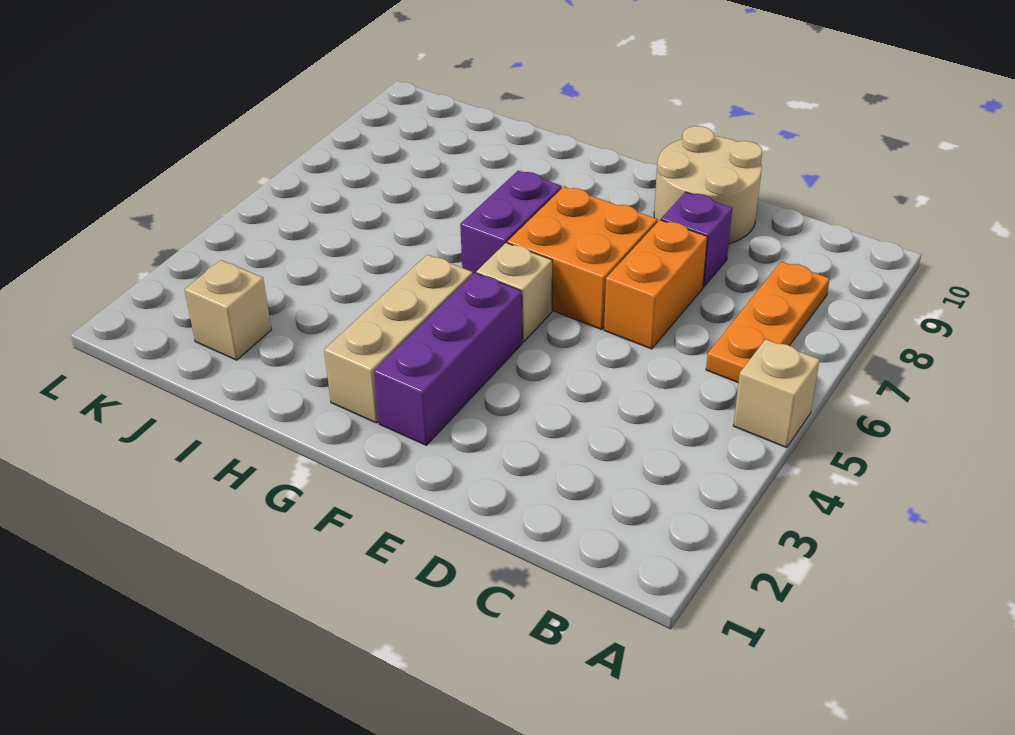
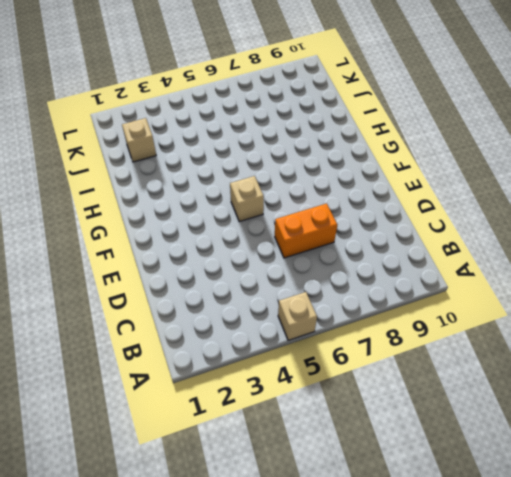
none -> orange plate B6:B8 level 1
none -> purple brick D8 level 1

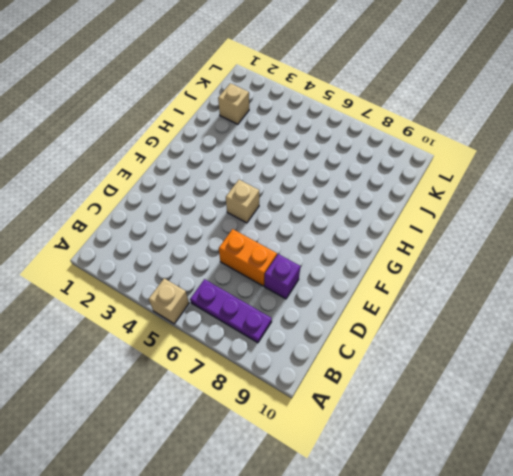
purple plate B6:B8 level 1 -> orange plate B6:B8 level 1
none -> tan round brick D9:E10 level 1
none -> orange brick E6:F7 level 1

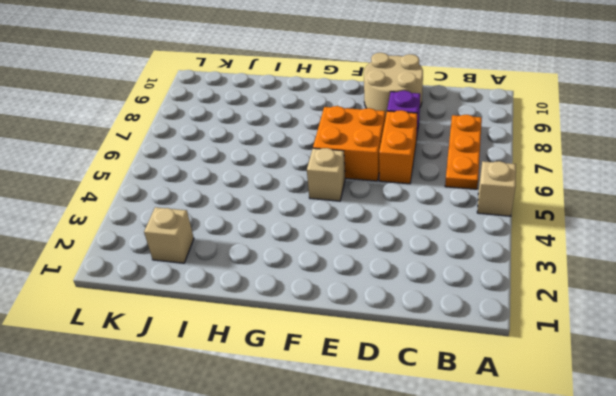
none -> purple brick F2:F4 level 1
none -> tan brick G2:G4 level 1

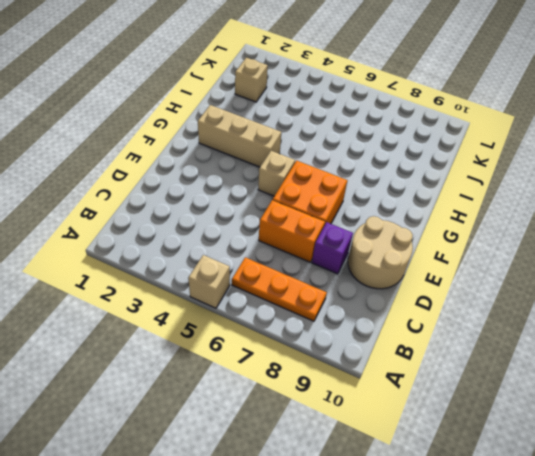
none -> purple brick F2:F4 level 1
none -> purple brick G6:G7 level 1

